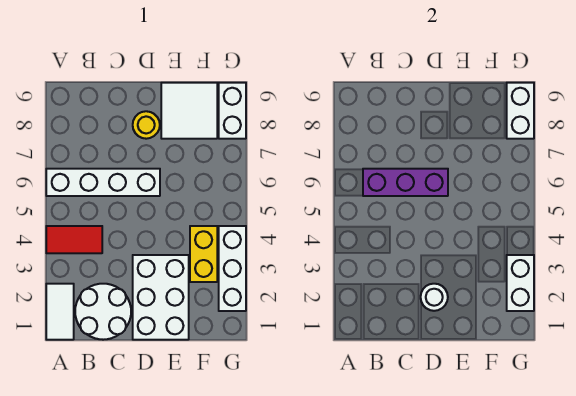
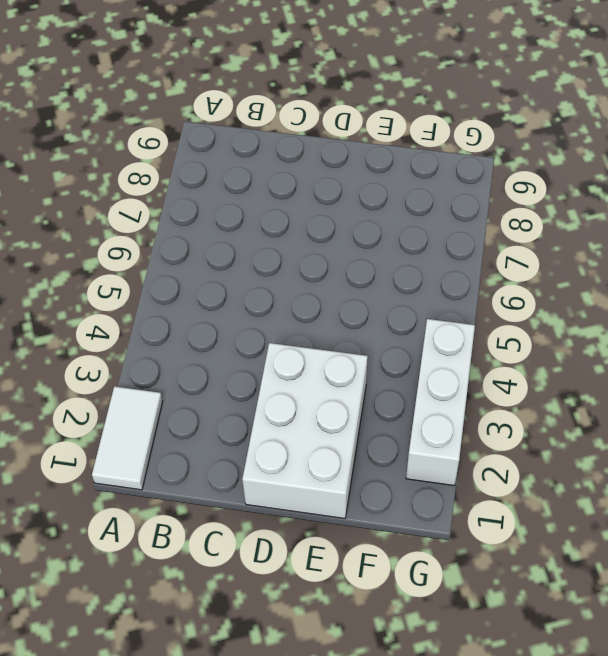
none -> red tile A4:B4 level 1
none -> white brick A6:D6 level 1
none -> white round brick B1:C2 level 1

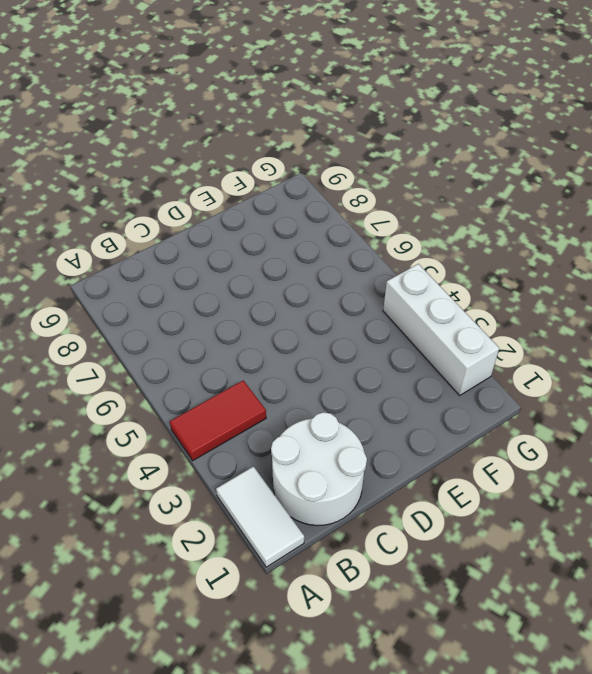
none -> white brick A6:D6 level 1
none -> white brick D1:E3 level 1
none -> yellow round brick D8 level 1

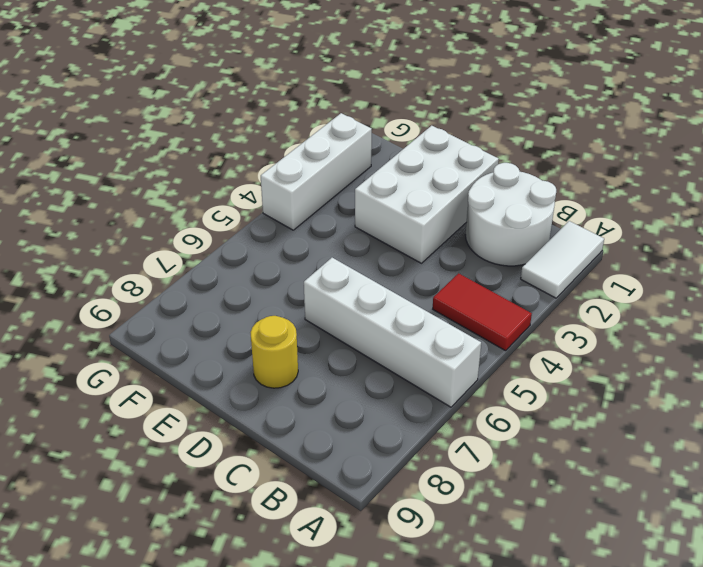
none -> white tile E8:F9 level 1
none -> yellow brick F3:F4 level 1
none -> white brick G8:G9 level 1

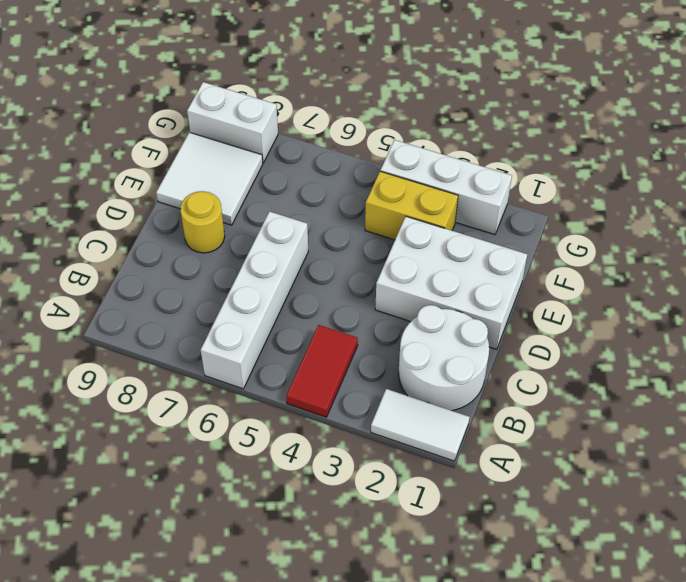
none -> purple brick B6:D6 level 2
none -> white round brick D2 level 2
none -> white brick G2:G3 level 2

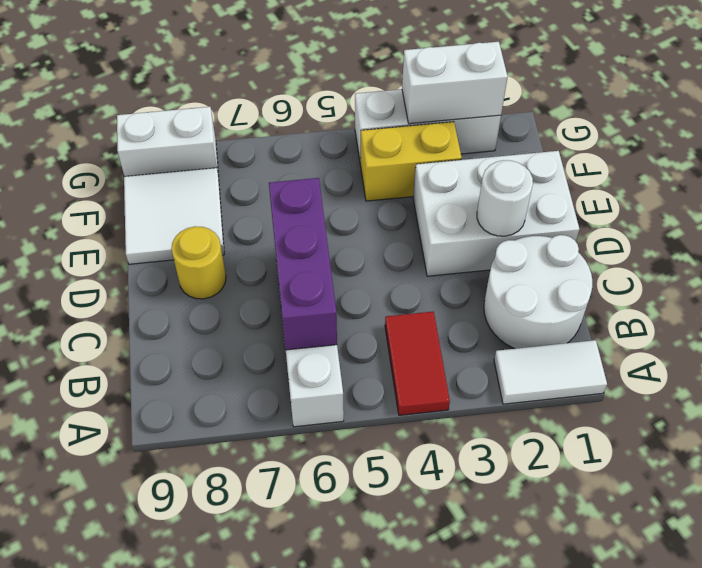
none -> white brick G8:G9 level 2

